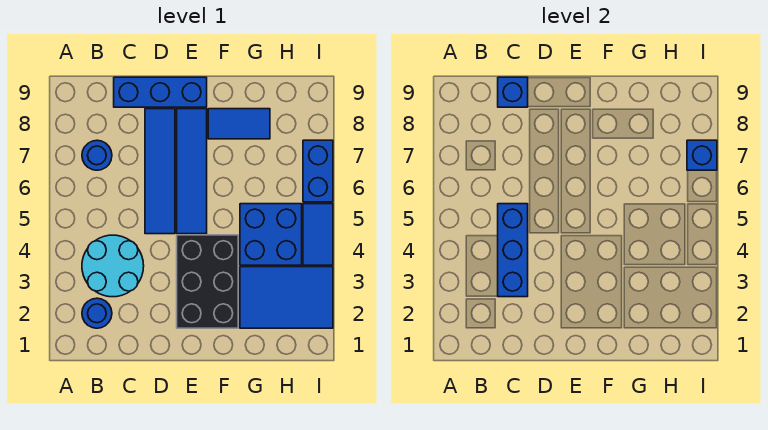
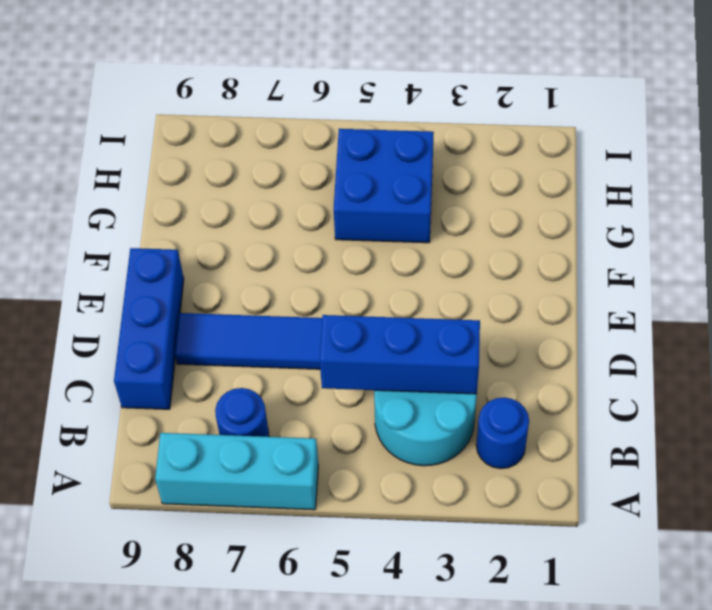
cyan brick A6:A8 level 1 -> none
none -> black brick E2:F4 level 1
none -> blue tile E5:E8 level 1
none -> blue tile F8:G8 level 1

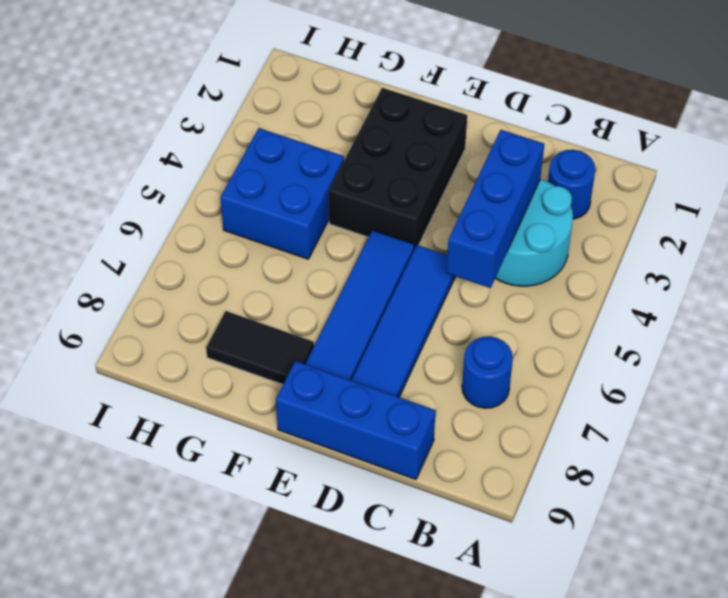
black tile F8:G8 level 1 -> blue tile F8:G8 level 1
none -> blue tile G2:I3 level 1
none -> blue tile I4:I5 level 1
none -> blue brick I6:I7 level 1

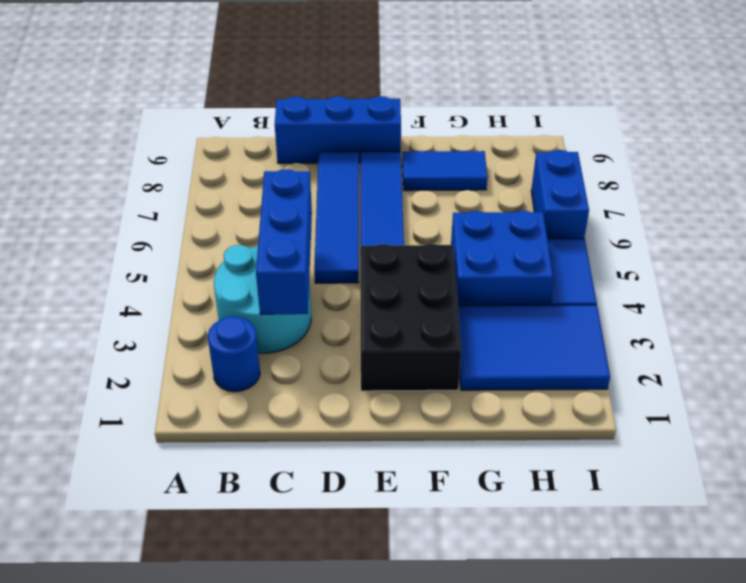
none -> blue round brick B7 level 1
none -> blue brick C9 level 2
none -> blue brick I7 level 2

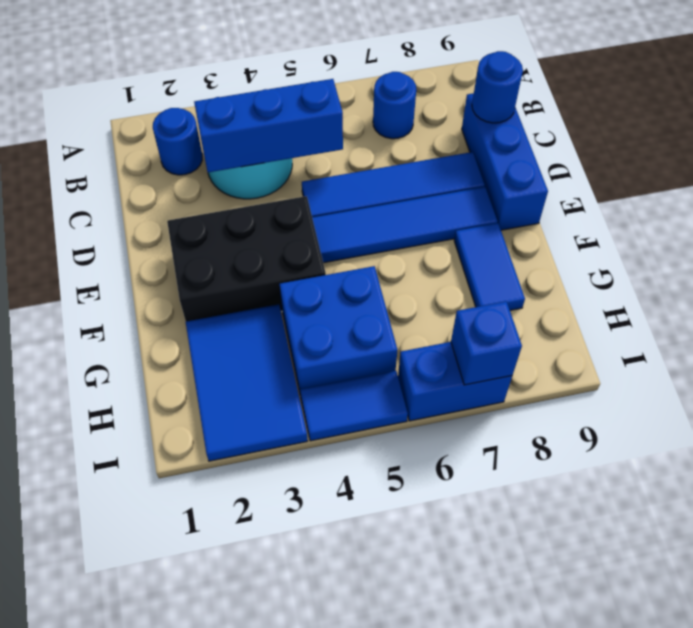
blue round brick C9 level 2 -> blue brick C9 level 2

